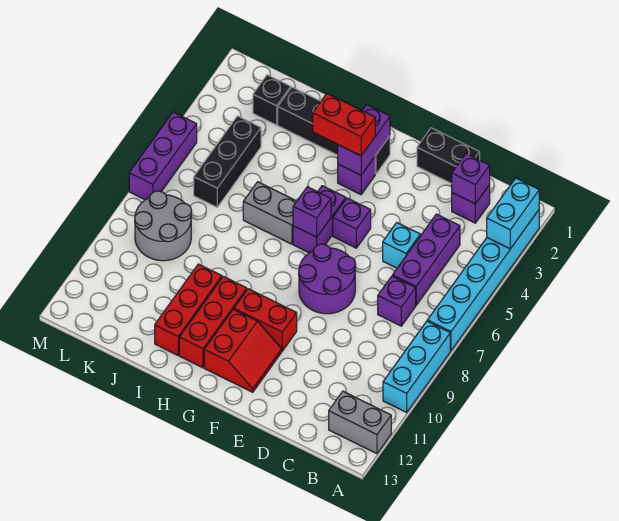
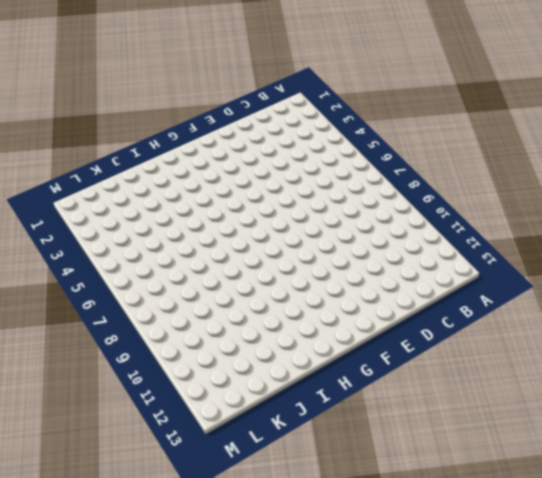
none -> cyan brick A2:A7 level 1
none -> cyan brick A8:A10 level 1
none -> grey brick A12:B12 level 1

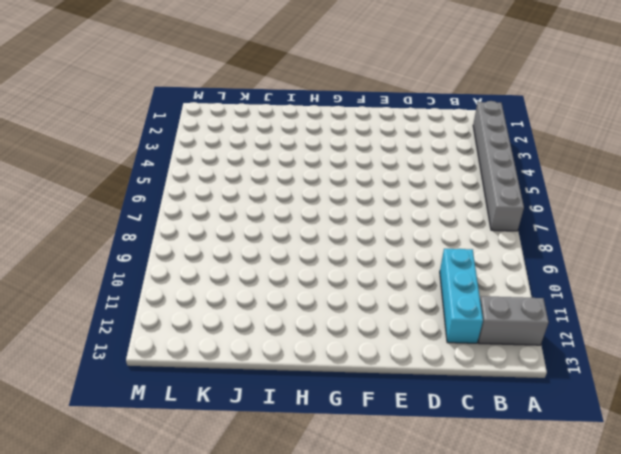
grey brick A2:A7 level 1 -> cyan brick A2:A7 level 1
cyan brick C10:C12 level 1 -> cyan brick A8:A10 level 1
none -> purple brick C2 level 1
none -> purple brick C4:C6 level 1
none -> purple brick C7 level 1

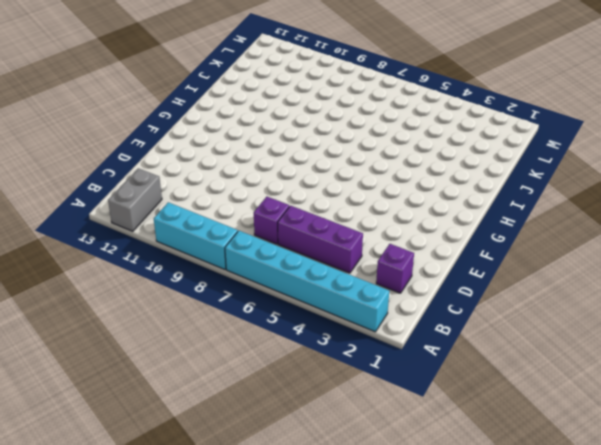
none -> black brick D1:E1 level 1
none -> cyan brick D5 level 1
none -> purple round brick E7:F8 level 1

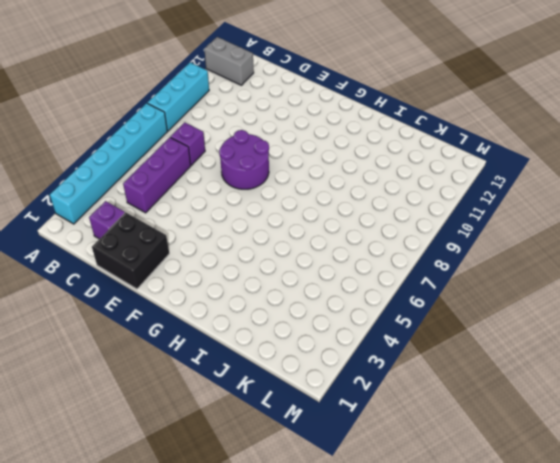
black brick D1:E2 level 1 -> black brick D1:E1 level 1
none -> cyan brick D5 level 1
none -> purple brick F5 level 1
none -> red brick F10:G10 level 1

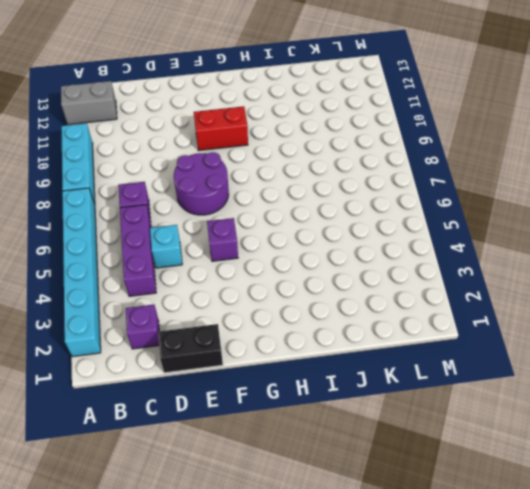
none -> red slope F11:G12 level 1 top G
none -> black brick G2:J2 level 1
none -> purple brick G3 level 1

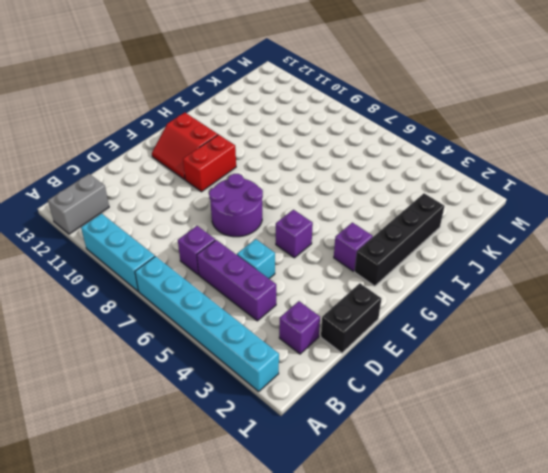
none -> purple brick G5:G6 level 1
none -> grey brick H6:I6 level 1
none -> red brick H10:H12 level 1

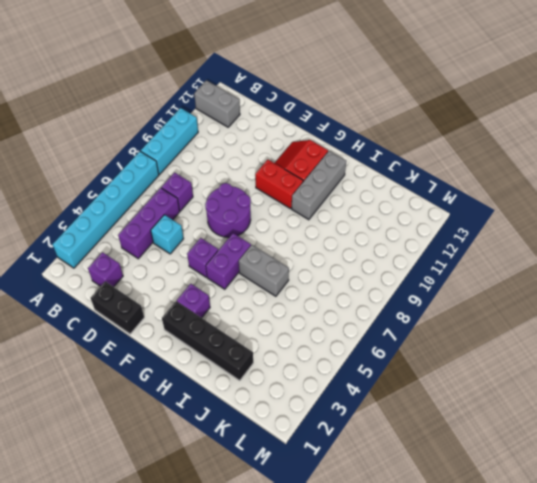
grey brick H10:H12 level 1 -> red brick H10:H12 level 1
none -> red brick I10:I12 level 1
none -> black brick K2 level 1
none -> black brick K4:K6 level 1

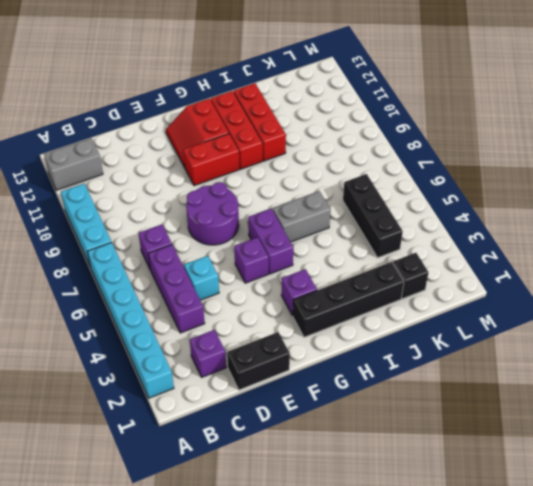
none -> grey round brick K8:L9 level 1
none -> purple brick M5:M7 level 1
none -> cyan brick A2:A3 level 2

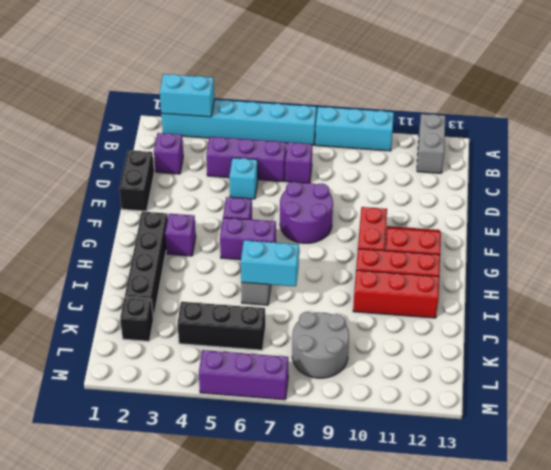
cyan brick I6:I7 level 2 -> none
none -> purple brick C2 level 2
none -> purple brick G2:G3 level 2
none -> purple brick G6 level 2

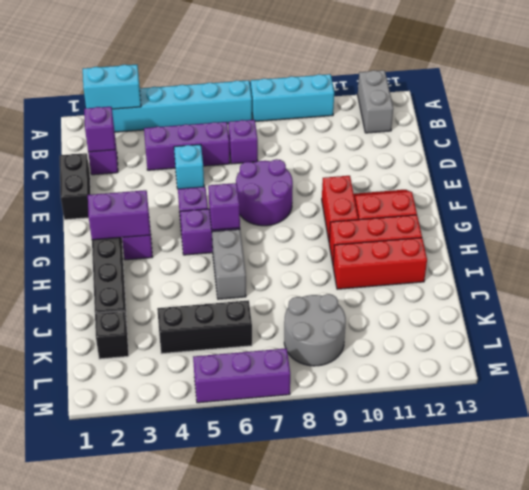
none -> red brick G3:H3 level 3

